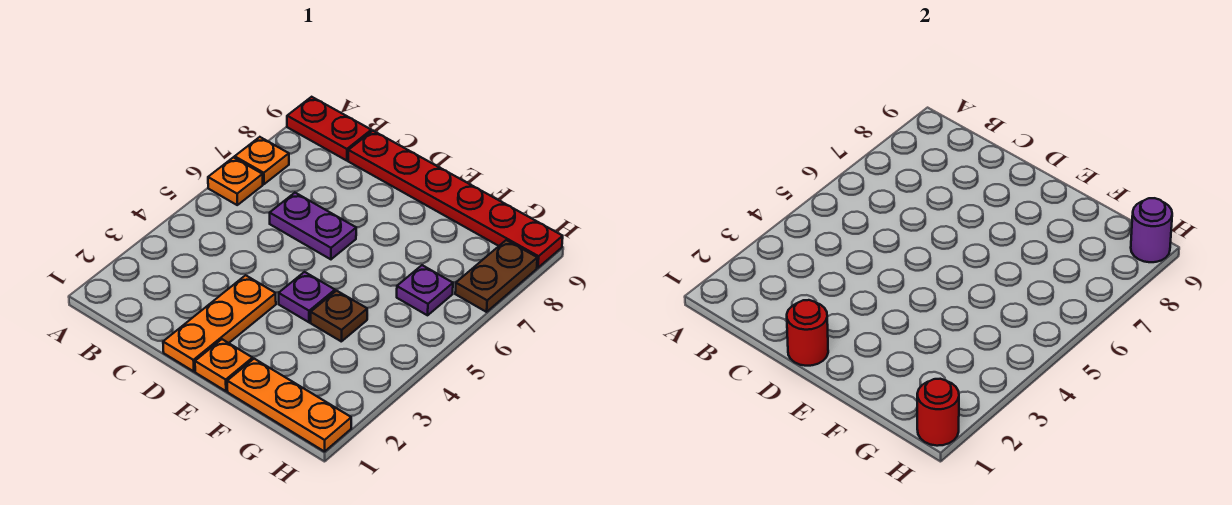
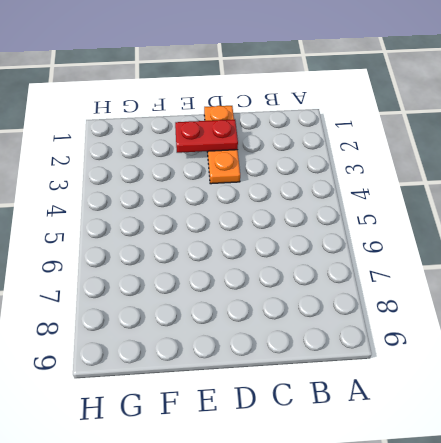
red plate D2:E2 level 2 -> red plate A9:B9 level 1
none -> orange plate A6 level 1
none -> orange plate A7 level 1
none -> purple plate C6:D6 level 1

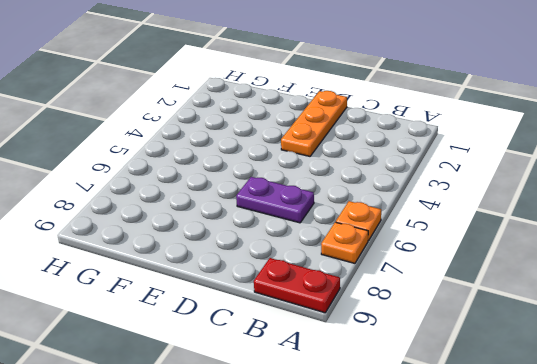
none -> red plate C9:H9 level 1
none -> orange plate E1 level 1
none -> purple plate E4 level 1

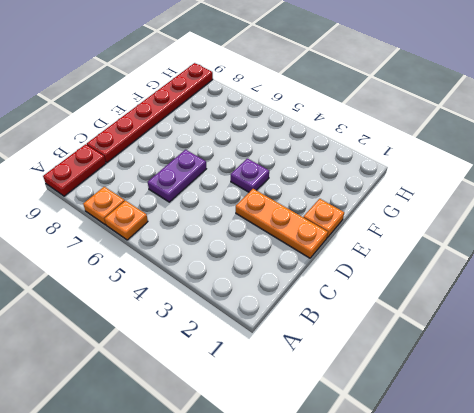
none -> orange plate F1:H1 level 1
none -> brown plate F4 level 1
none -> purple plate G6 level 1

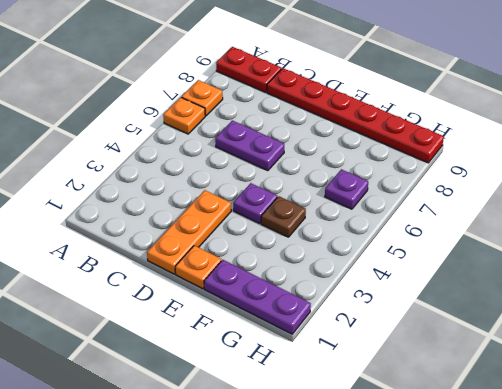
purple plate F1:H1 level 1 -> orange plate F1:H1 level 1
none -> brown plate H7:H8 level 1
none -> red round brick D1 level 2
none -> red round brick H1 level 2

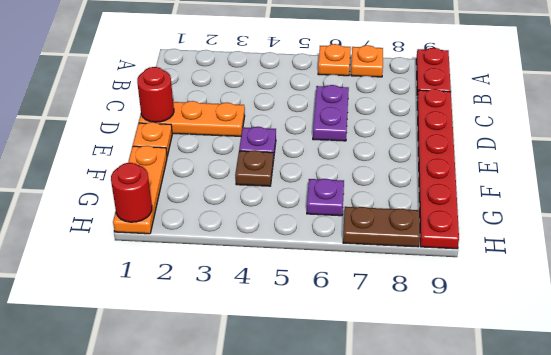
none -> purple round brick H9 level 2

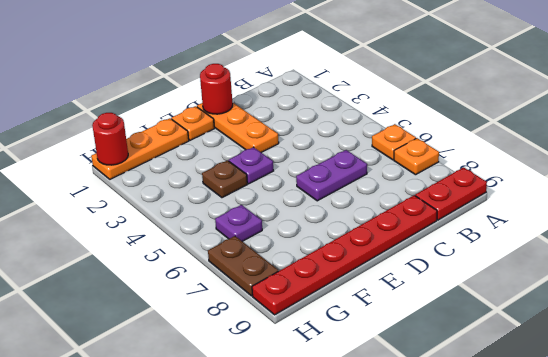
none -> purple round brick H9 level 2

